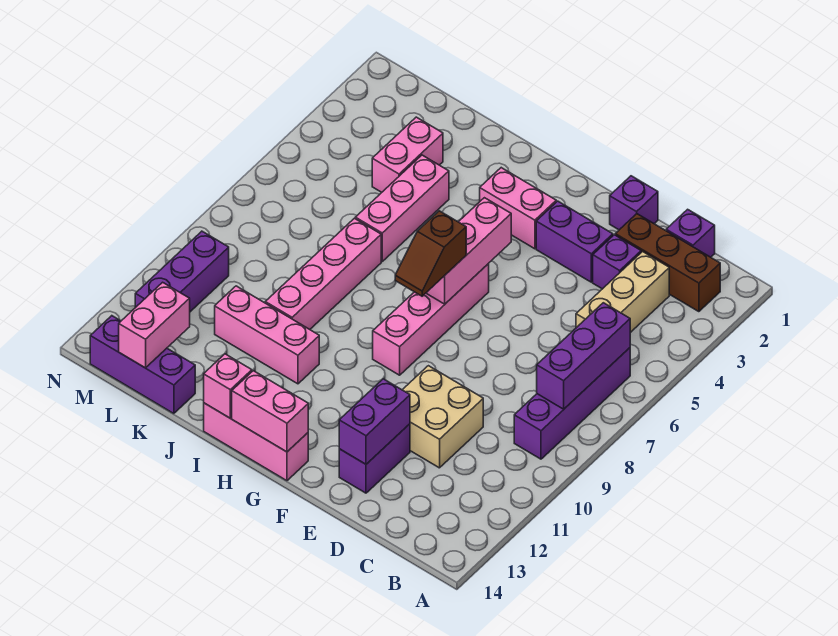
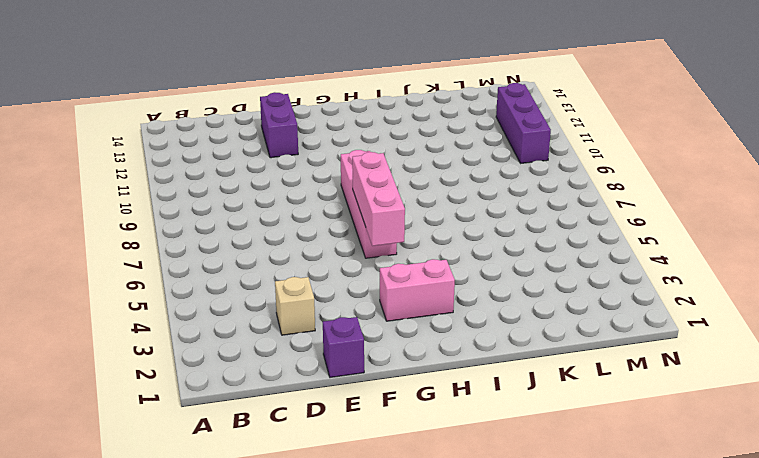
tan brick D3 level 1 -> purple brick D3 level 1
none -> brown brick B2:D2 level 1
none -> purple brick B6:B9 level 1
none -> purple brick C1 level 1

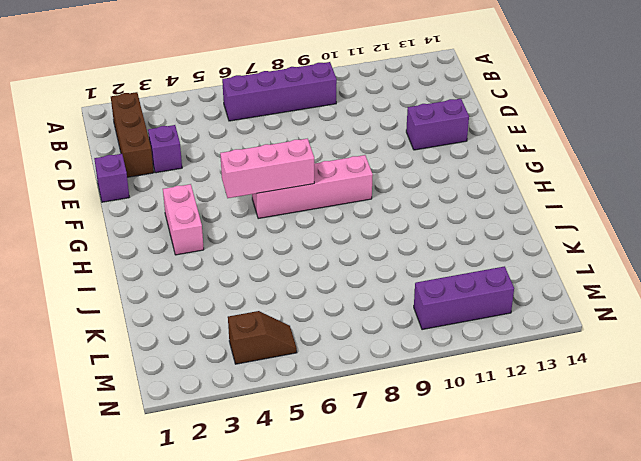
brown slope M4:M5 level 1 top 4 -> brown slope G7:G8 level 3 top 7
none -> purple brick C1 level 1
none -> tan brick C3:C5 level 1
none -> tan brick D10:E11 level 1

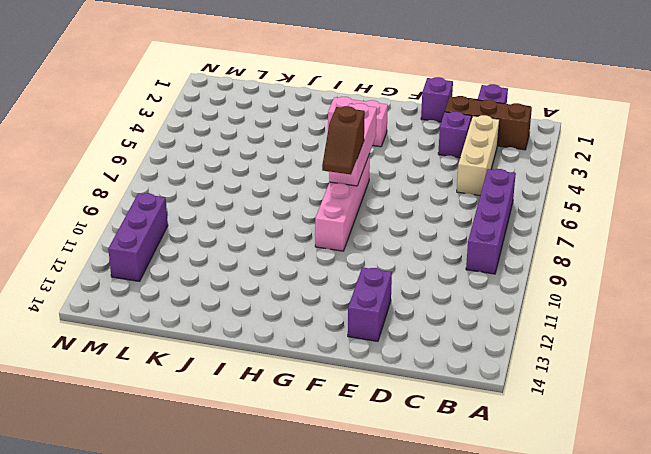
none -> tan brick D10:E11 level 1
none -> purple brick E3:F3 level 1
none -> pink brick G14:I14 level 1

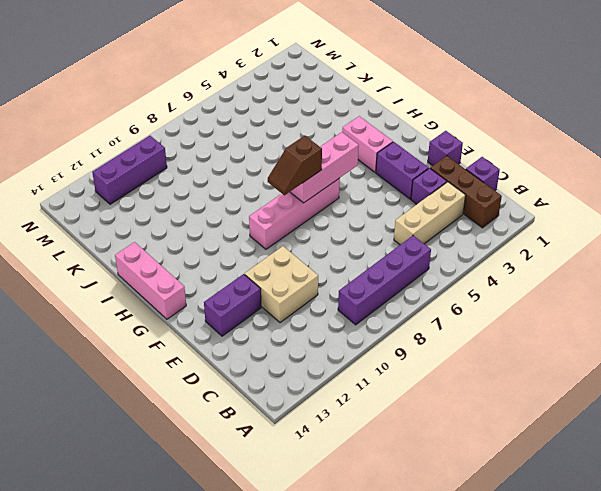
none -> pink brick I11:K11 level 1
none -> pink brick J4:J6 level 1
none -> pink brick J7:J10 level 1

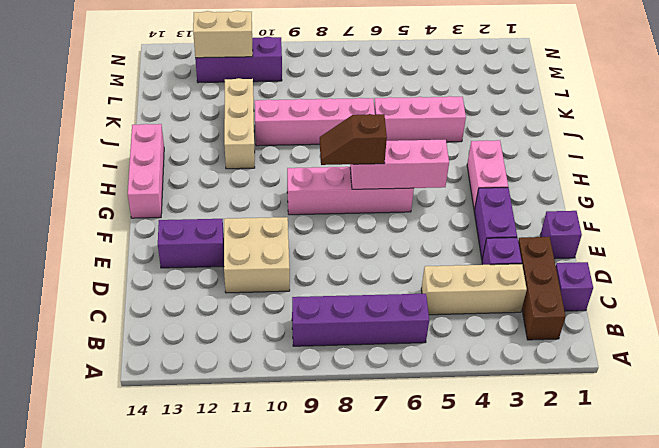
tan brick I11:K11 level 1 -> pink brick I11:K11 level 1
tan brick M11:M12 level 2 -> none
none -> pink brick K3:K4 level 1
none -> purple brick K14:M14 level 1
none -> purple brick B6:B8 level 2

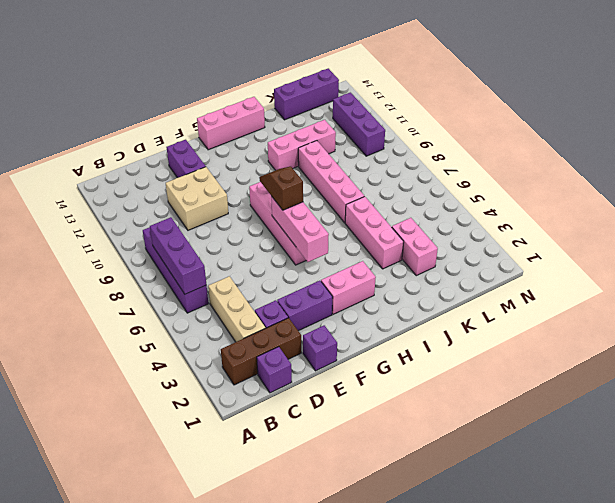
none -> purple brick E12:E13 level 2
none -> pink brick G14:H14 level 2
none -> pink brick I14 level 2

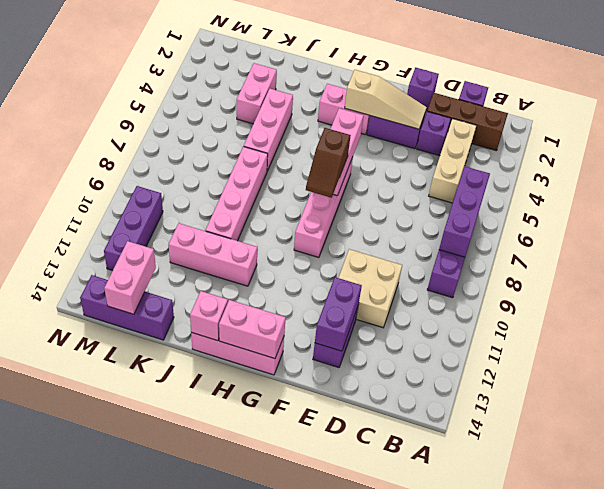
tan slope E3:G3 level 2 top G -> none

